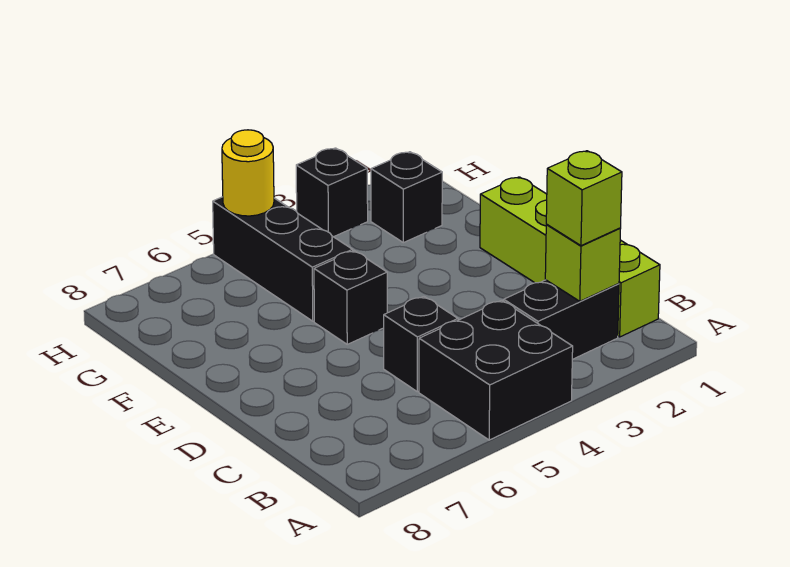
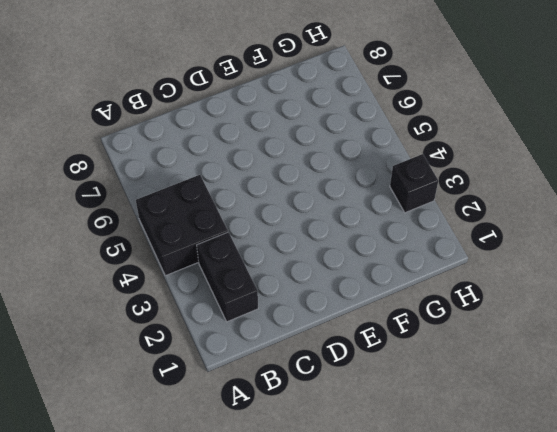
none -> lime brick B1:E1 level 1
none -> black brick C5 level 1

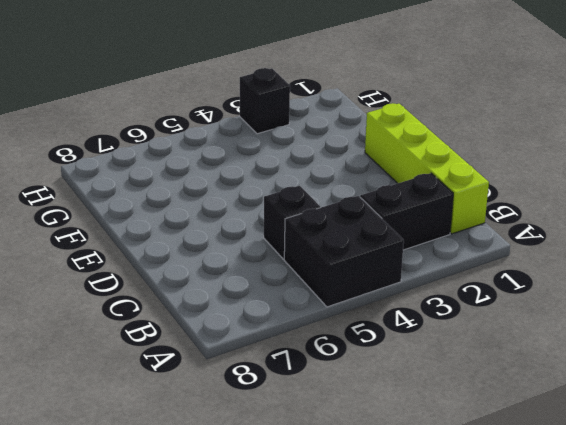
none -> black brick E5 level 1
none -> black brick F5:H5 level 1

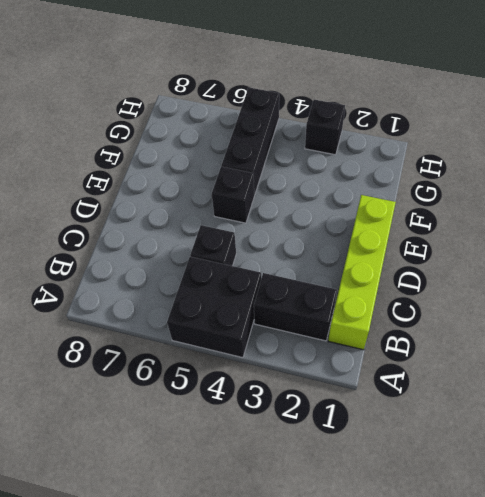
none -> black brick G2 level 1
none -> lime brick B2 level 2

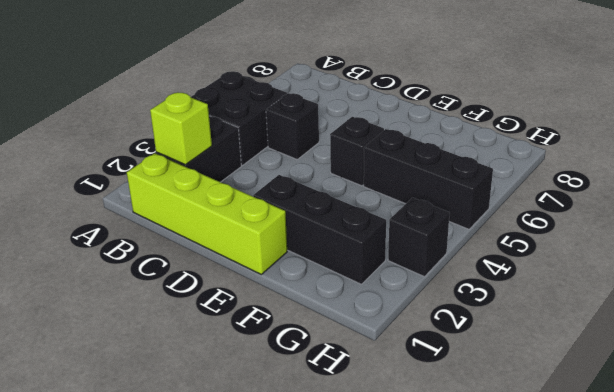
black brick E2:G2 level 1 -> black brick G2 level 1
none -> yellow round brick H5 level 2
none -> lime brick B2 level 3

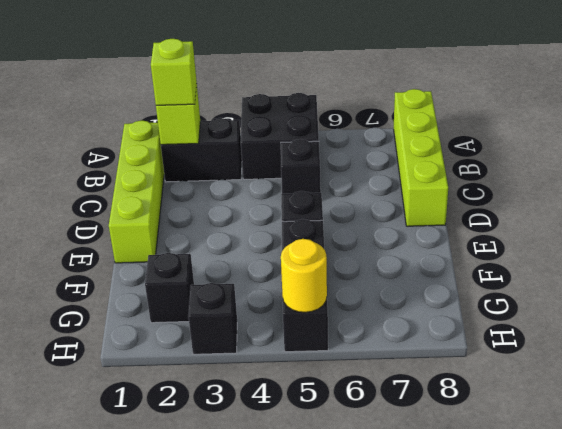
lime brick A8:D8 level 1 -> none

